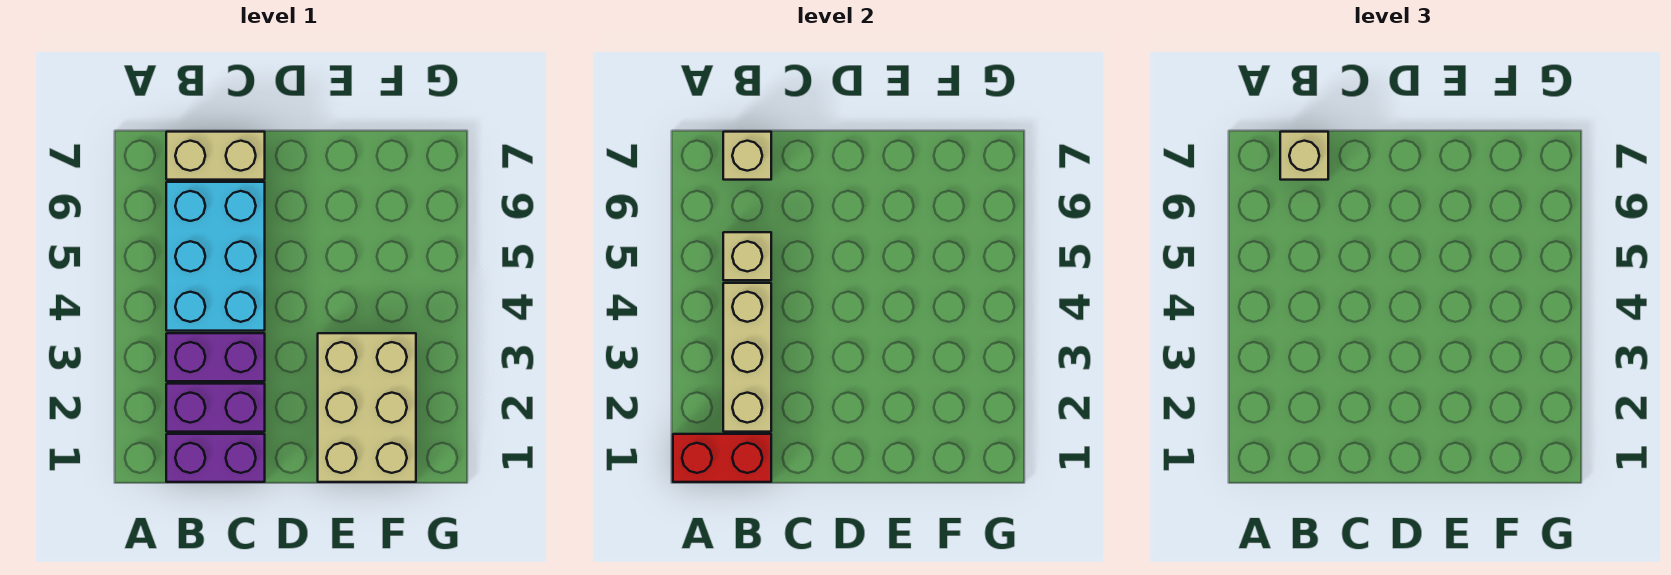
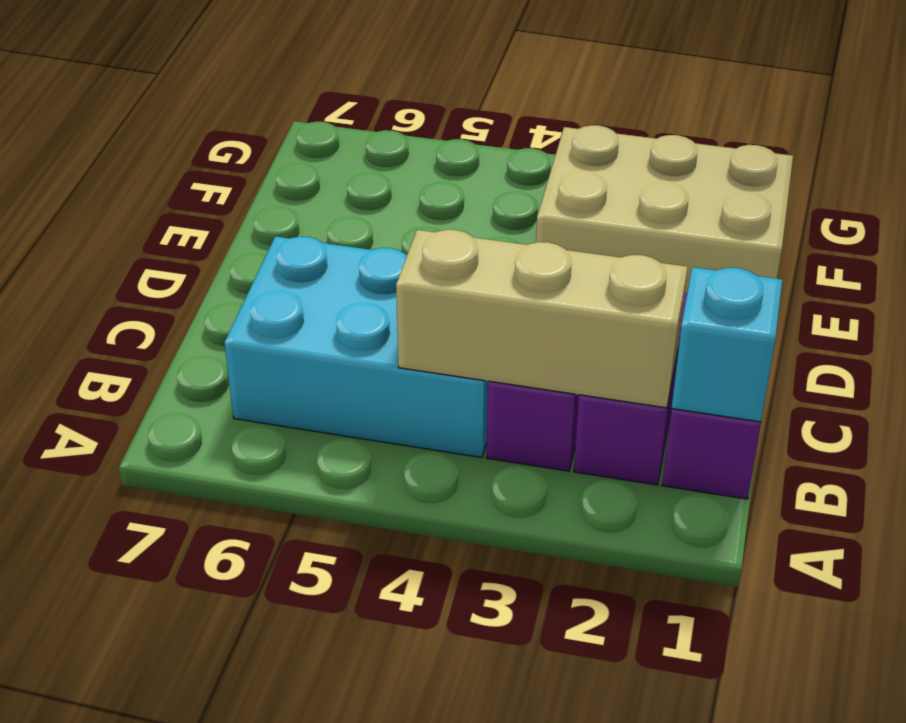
cyan brick B1 level 2 -> red brick A1:B1 level 2
none -> tan brick B7:C7 level 1
none -> tan brick B5 level 2

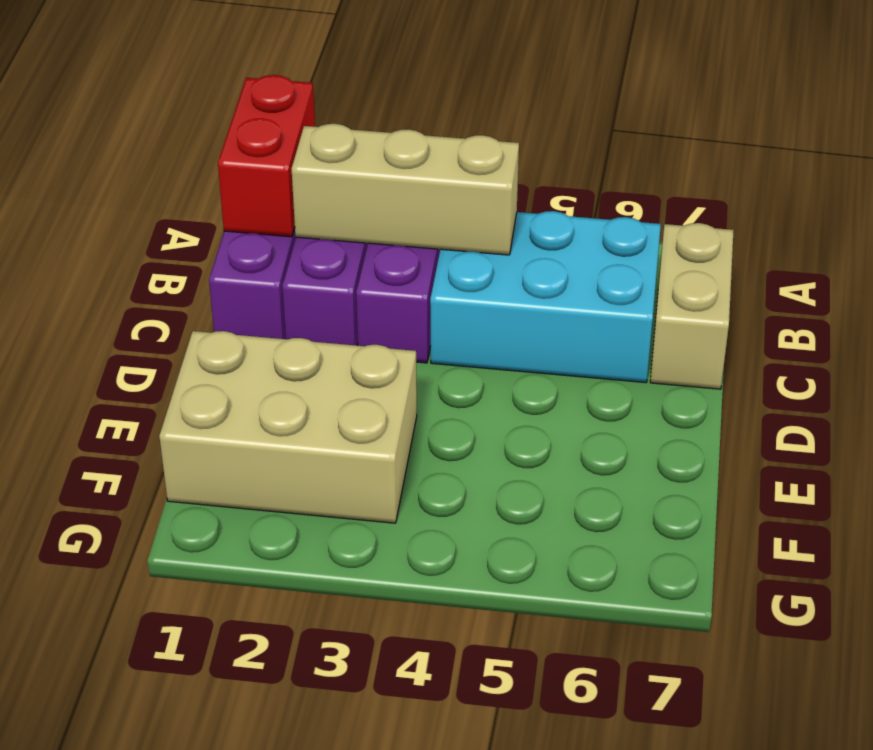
none -> tan brick B5 level 2
none -> tan brick B7 level 2

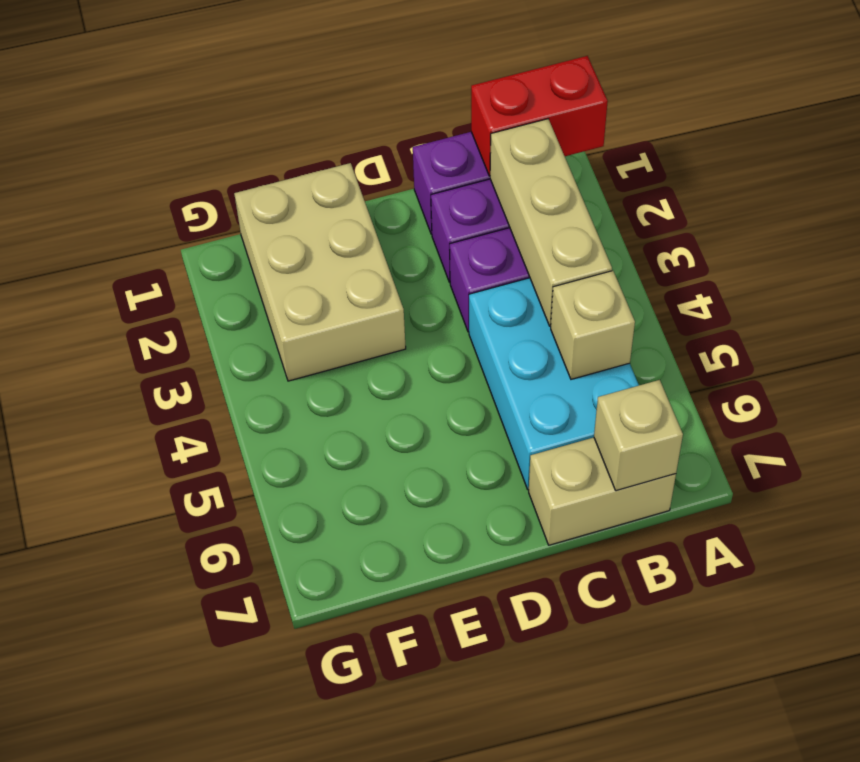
none -> tan brick B7 level 3

